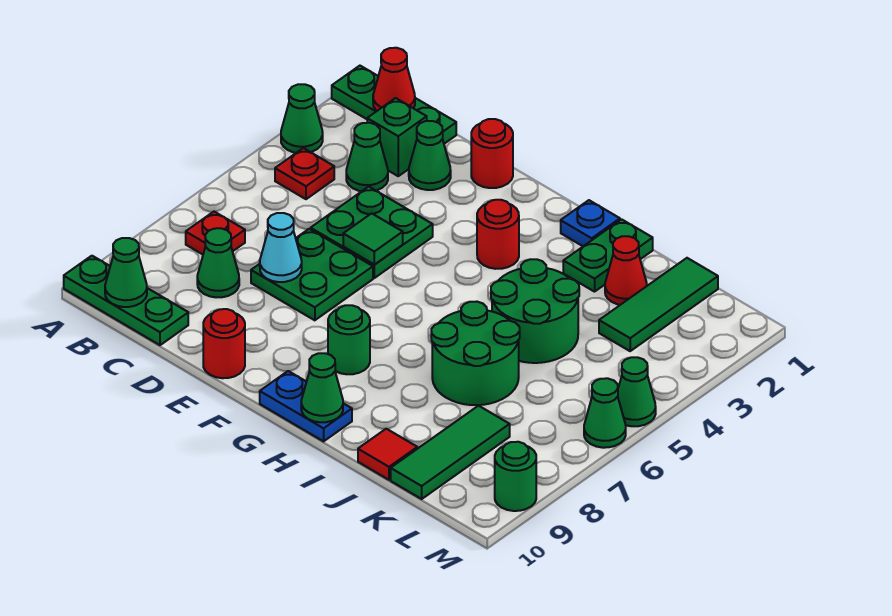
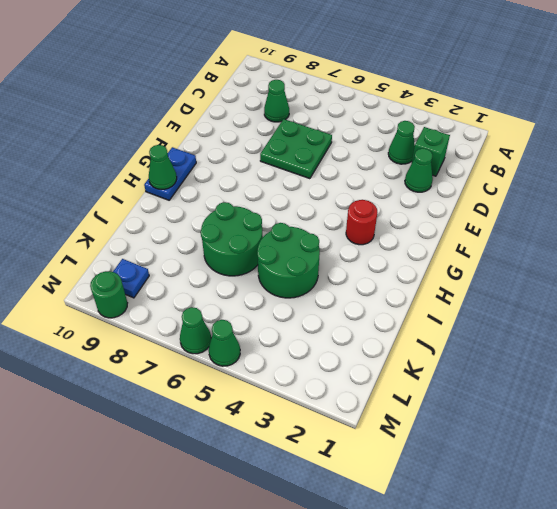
blue plate L9 level 1 -> blue plate H1 level 1
none -> green plate A1:C1 level 1
none -> green cone A3 level 1
none -> green plate A10:C10 level 1
none -> red plate B4 level 1

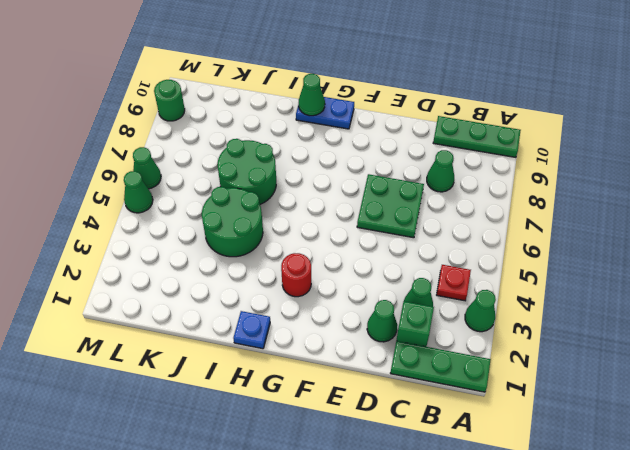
none -> red plate B7 level 1
none -> green plate D4:E5 level 1
none -> red round brick E1 level 1
none -> red round brick E10 level 1

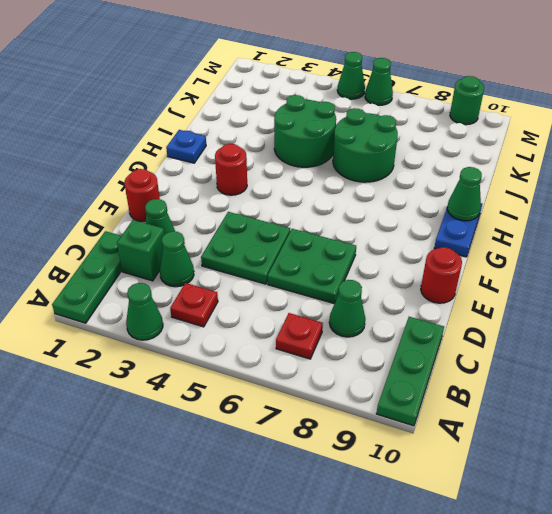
none -> green round brick G8 level 1
none -> green plate I1:I2 level 1
none -> red cone J2 level 1
none -> red tile J10 level 1

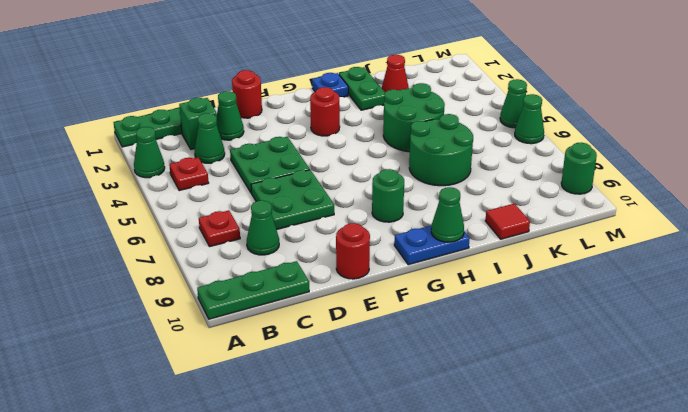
none -> green tile K1:K3 level 1
none -> green tile K8:K10 level 1
none -> red cone B1 level 2
none -> green cone B10 level 2

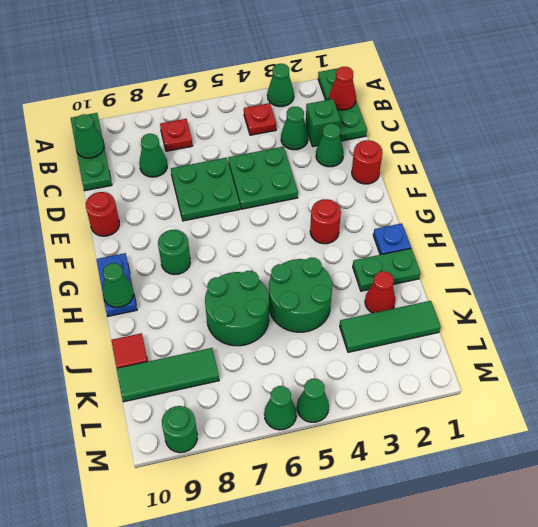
none -> cyan cone D7 level 2
none -> green tile E5 level 2

